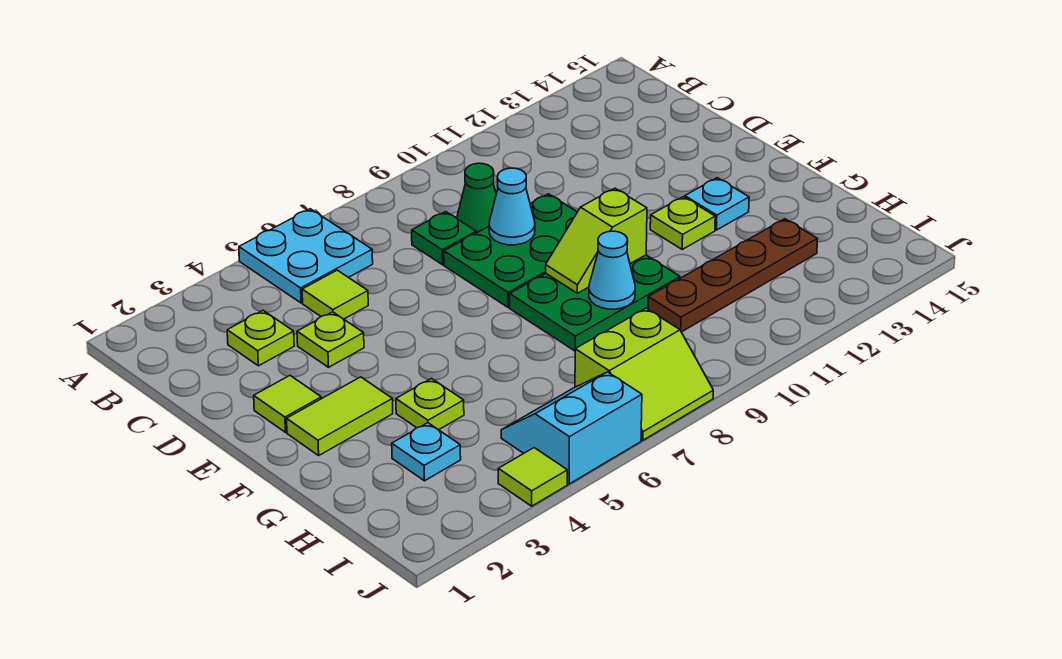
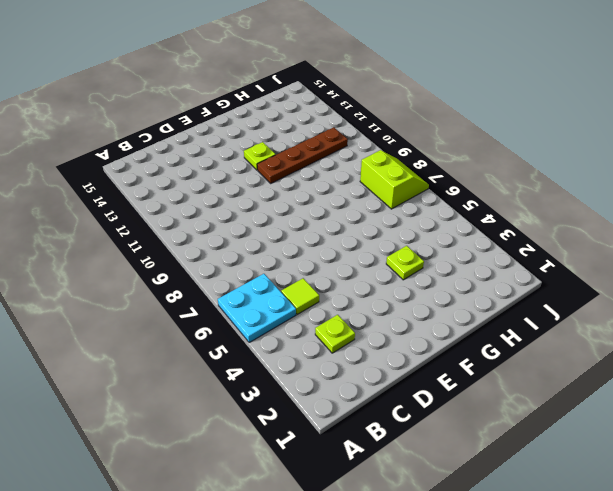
brown plate F11:I11 level 1 -> brown plate H10:H13 level 1
none -> green plate C8 level 1
none -> green cone C9 level 1
none -> lime plate D4 level 1

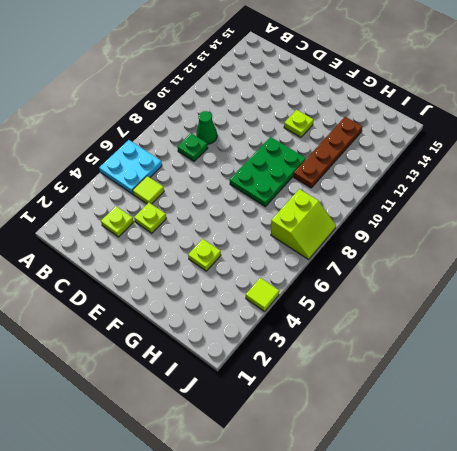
none -> green plate D8:E10 level 1
none -> lime tile E2 level 1
none -> lime tile F2:F3 level 1

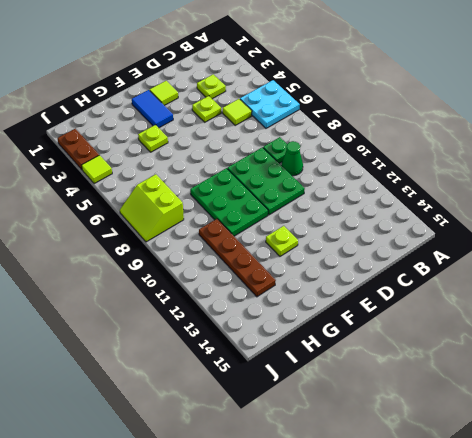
blue tile F2:F3 level 1 -> lime tile F2:F3 level 1
brown plate J2:J3 level 1 -> none
none -> cyan plate F13 level 1
none -> cyan plate H3 level 1
none -> cyan slope I5:J6 level 1 top J

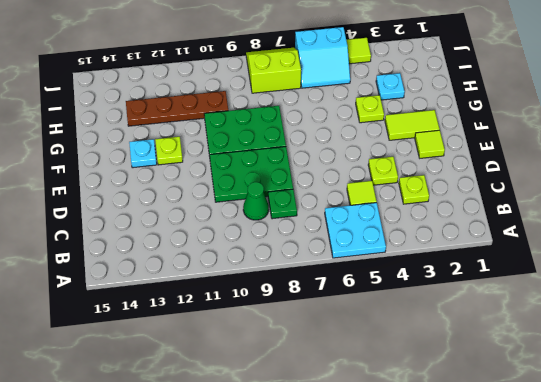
none -> cyan cone D9 level 2
none -> lime slope F9:F10 level 2 top 10
none -> cyan cone G9 level 2

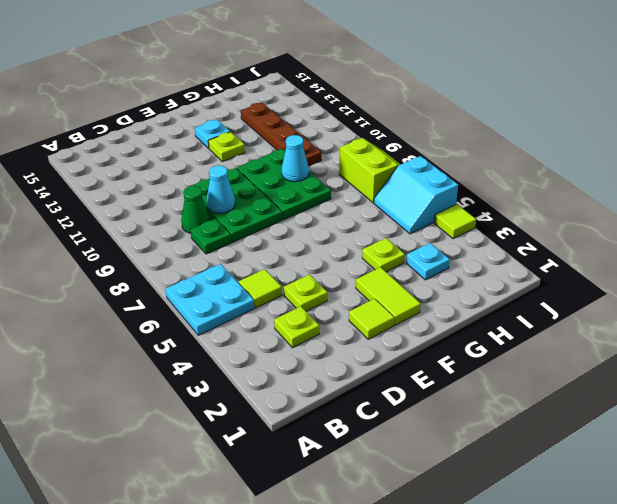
none -> lime slope F9:F10 level 2 top 10

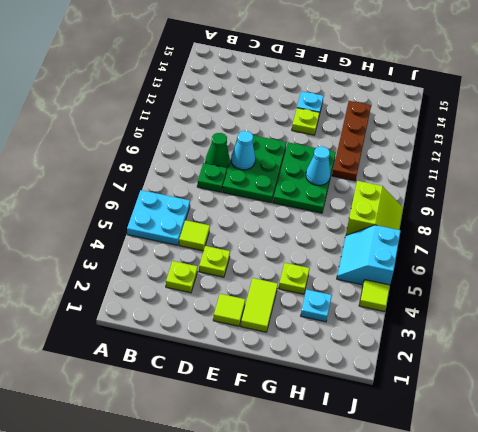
none -> lime slope F9:F10 level 2 top 10

